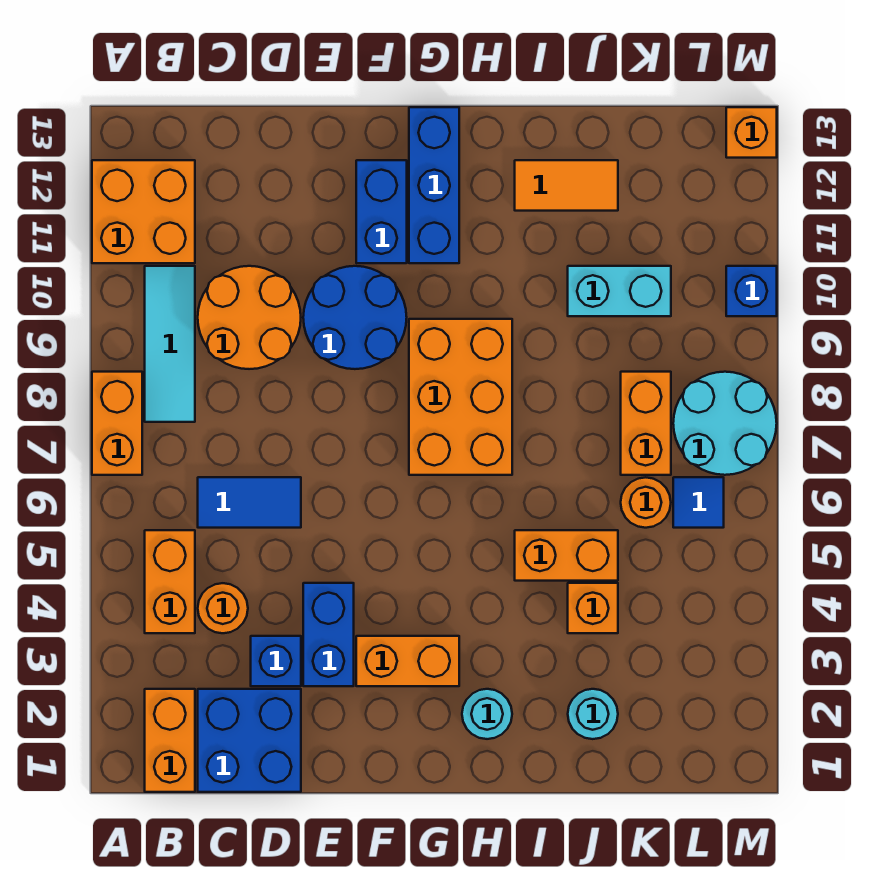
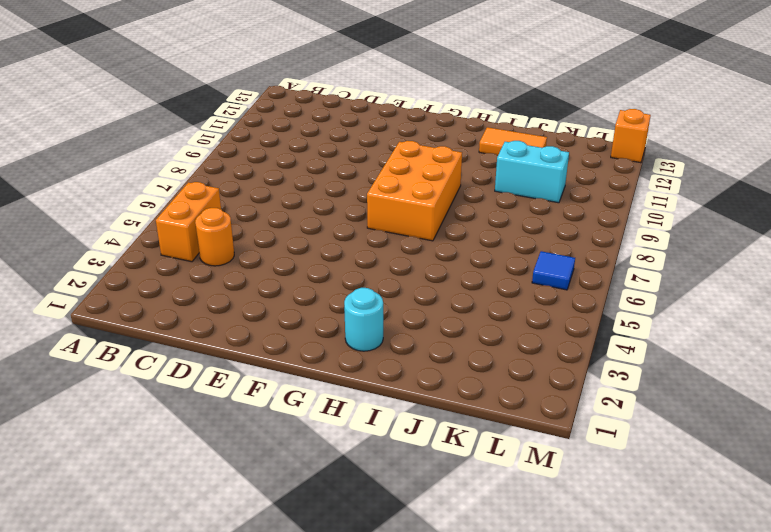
none -> orange brick A7:A8 level 1
none -> orange brick A11:B12 level 1
none -> orange brick B1:B2 level 1

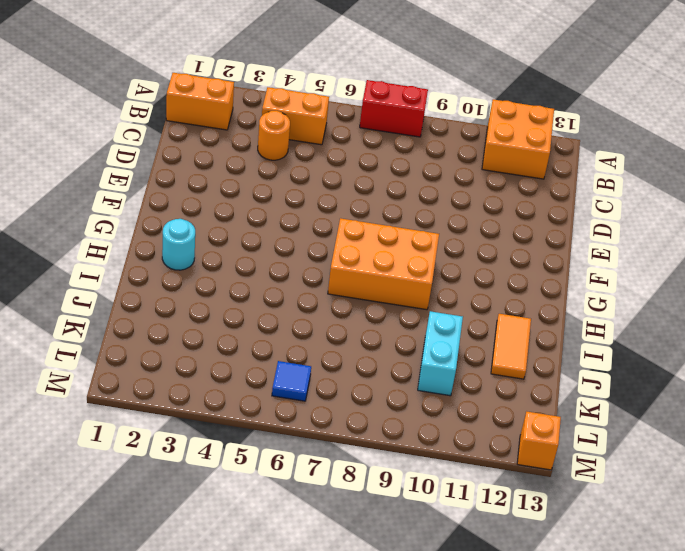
red brick A7:A8 level 1 -> orange brick A7:A8 level 1
none -> cyan tile B8:B10 level 1
none -> blue brick C1:D2 level 1
none -> blue tile C6:D6 level 1

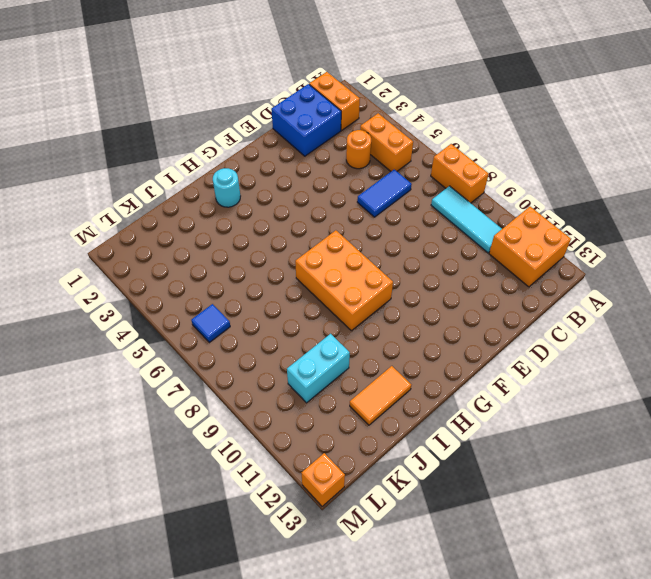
none -> orange round brick C9:D10 level 1
none -> blue brick D3 level 1
none -> blue brick E3:E4 level 1

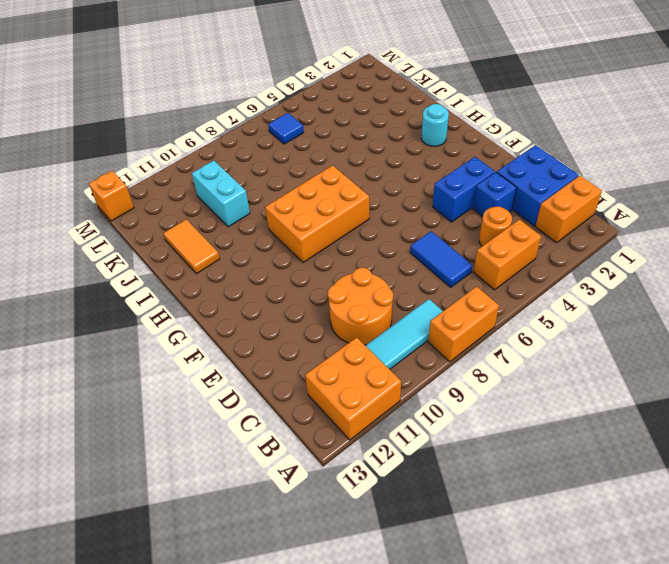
none -> blue round brick E9:F10 level 1
none -> orange brick F3:G3 level 1
none -> blue brick F11:F12 level 1

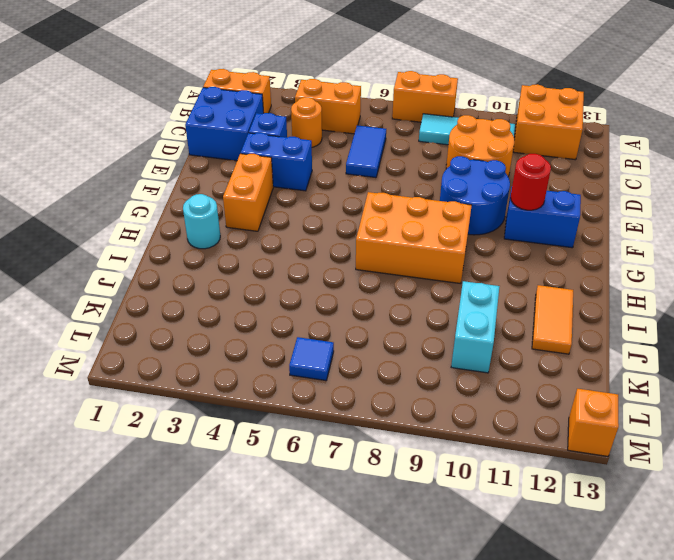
red round brick F11 level 2 -> none
none -> blue brick G11:G13 level 1
none -> orange brick I5:J5 level 1
none -> cyan round brick J2 level 1

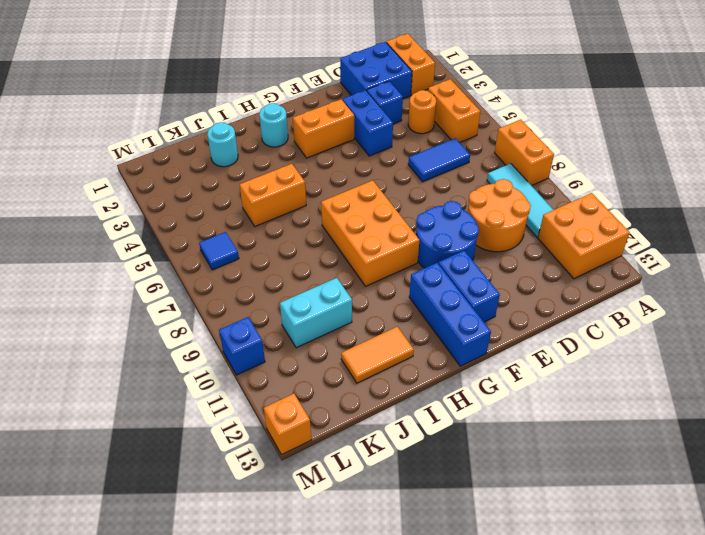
none -> orange brick J4 level 1
none -> orange round brick K6 level 1
none -> orange brick K7:K8 level 1

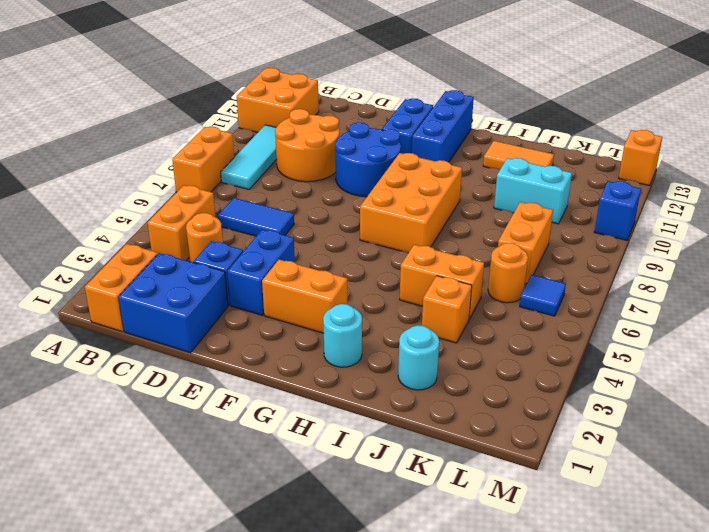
none -> cyan round brick L7:M8 level 1

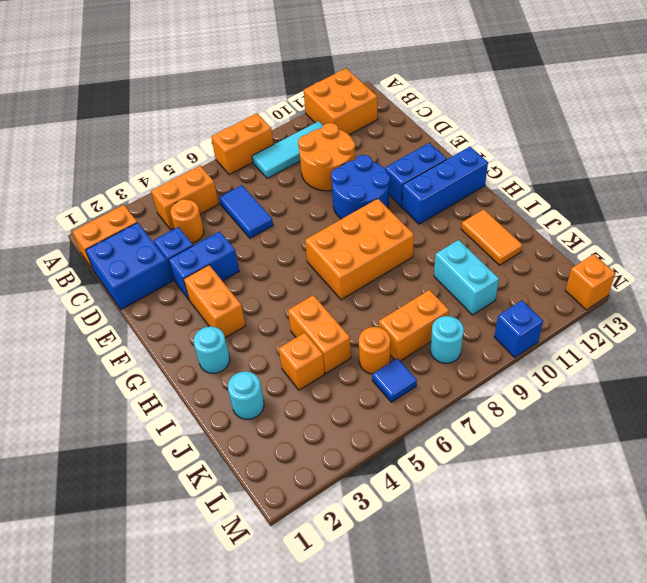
cyan round brick L8 level 1 -> cyan round brick L7:M8 level 1

